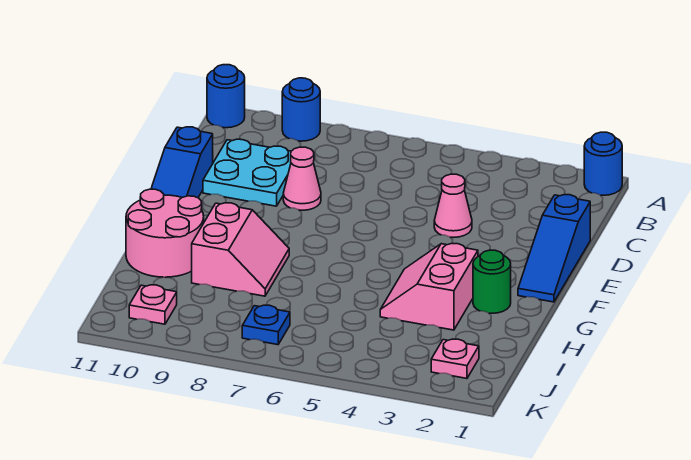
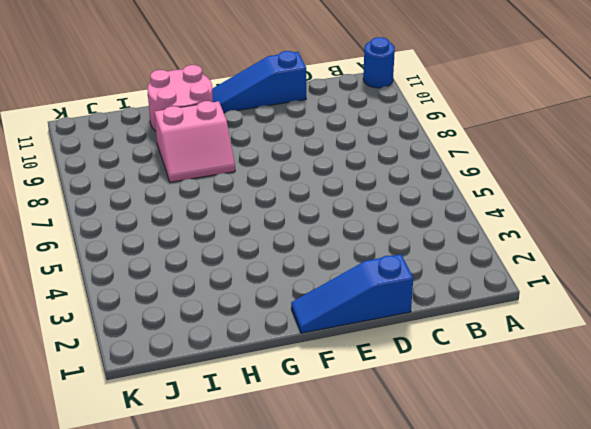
none -> blue round brick A1 level 1
none -> blue round brick A9 level 1
none -> cyan plate C9:D10 level 1

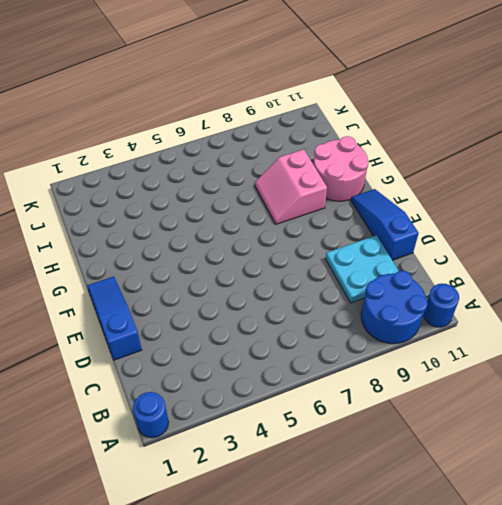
blue round brick A9:B10 level 1 -> blue round brick A9 level 1
none -> pink cone D4 level 1
none -> pink cone D8 level 1
none -> green round brick G2 level 1

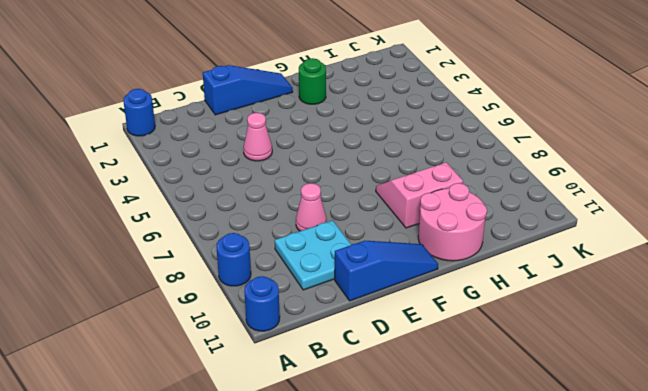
none -> pink slope G3:H4 level 1 top 3
none -> pink plate J2 level 1
none -> blue plate J7 level 1

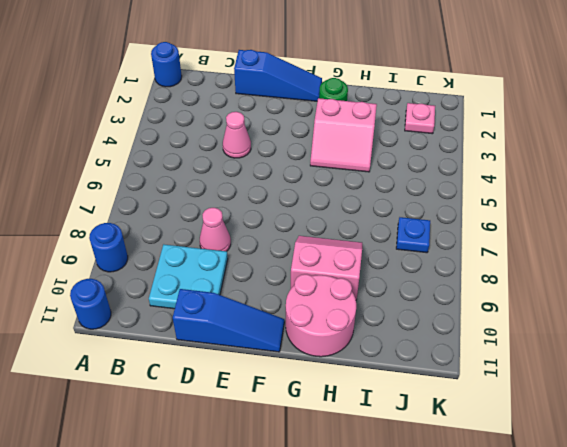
none -> pink plate J10 level 1

